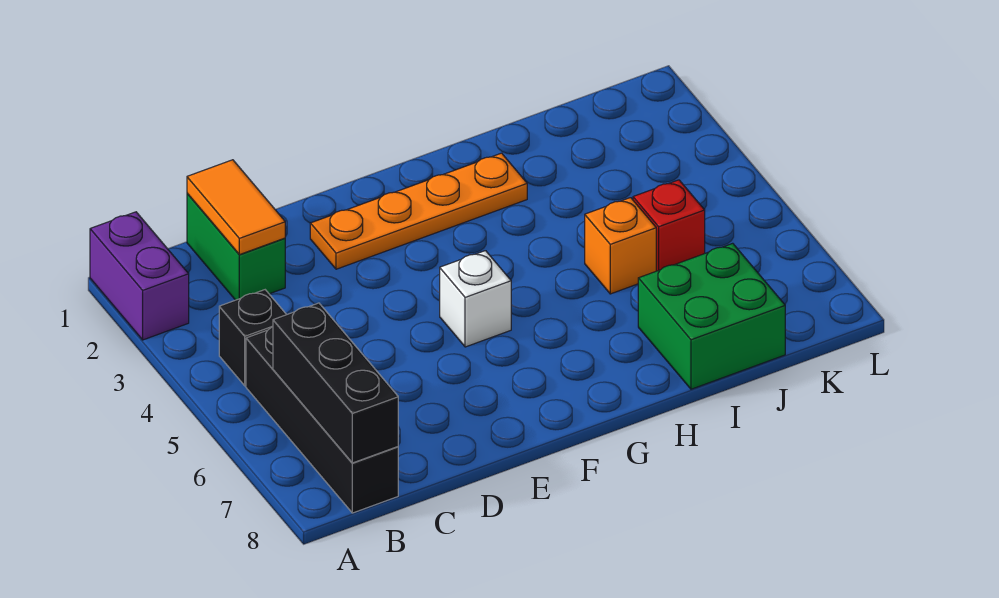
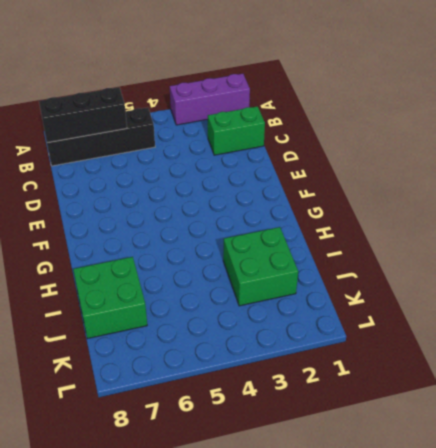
purple brick A1:A3 level 1 -> purple brick A1:A2 level 1
green brick I2:J3 level 1 -> none
none -> black brick B4 level 1
none -> orange plate E2:H2 level 1

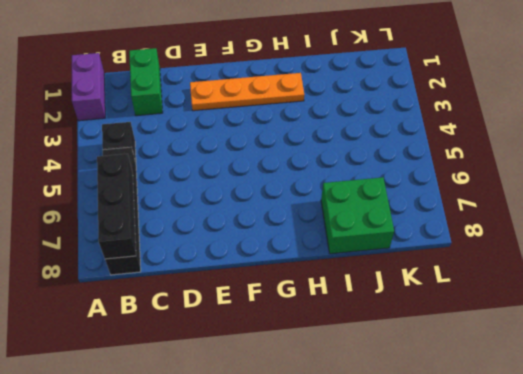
none -> white brick F5 level 1
none -> orange brick I5 level 1

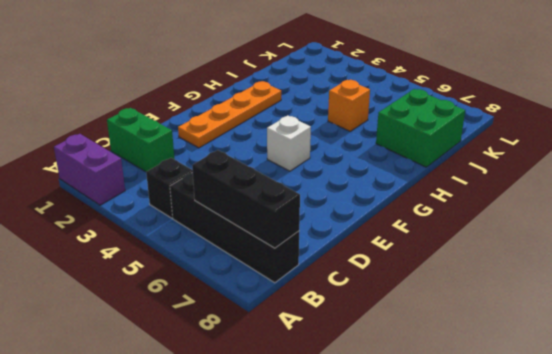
none -> red brick J5 level 1
none -> orange tile C1:C2 level 2

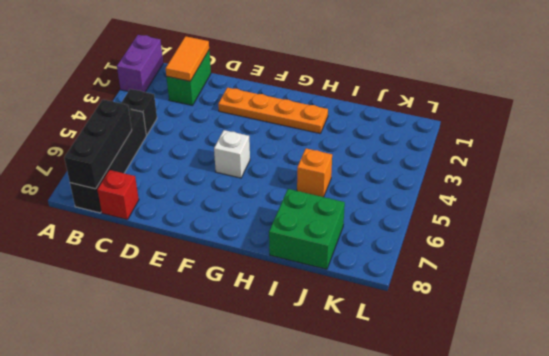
red brick C8 level 1 -> red brick J5 level 1

